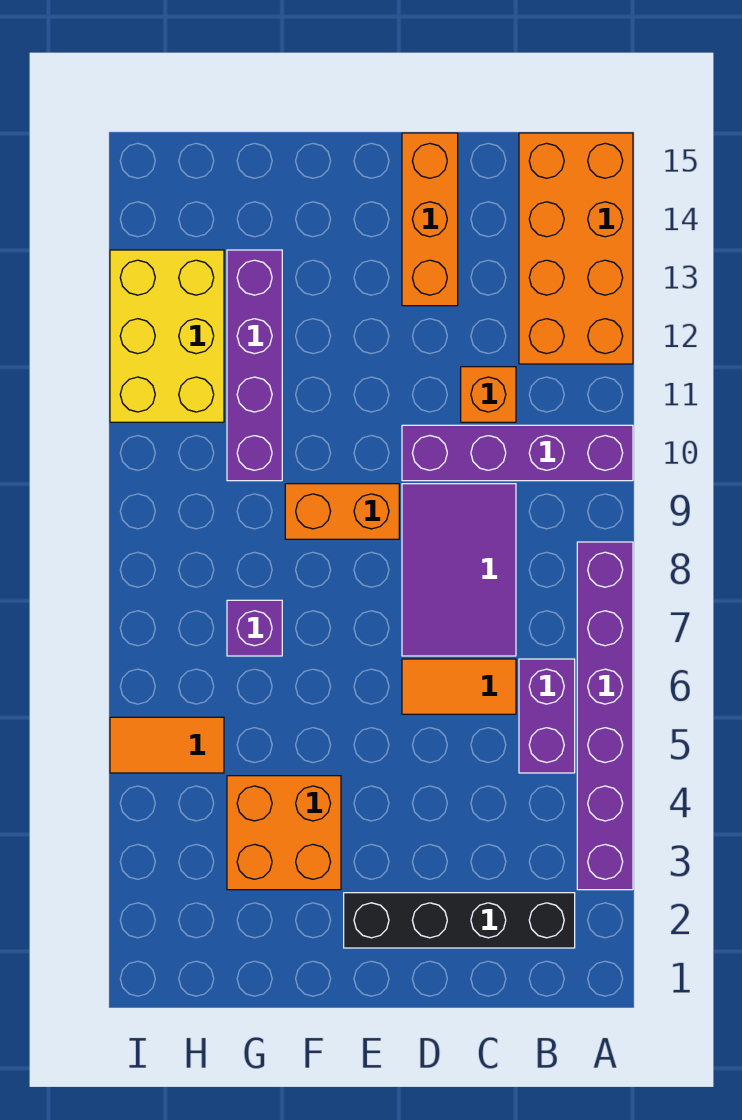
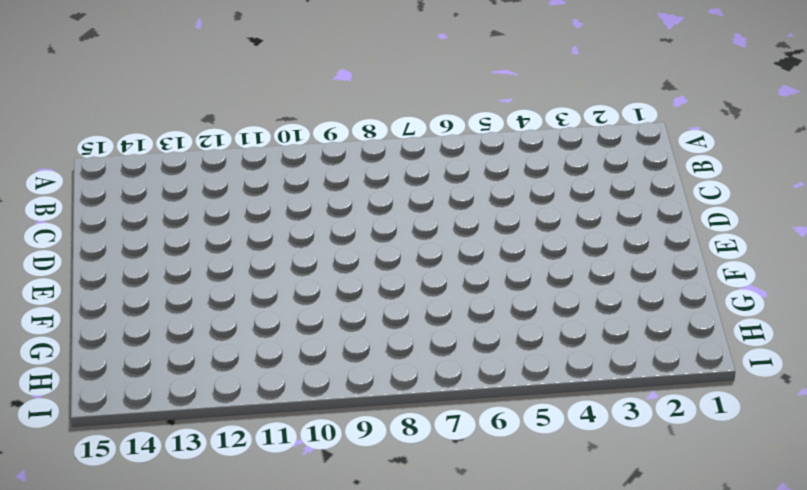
none -> purple brick A3:A8 level 1
none -> purple brick A10:D10 level 1
none -> orange brick A12:B15 level 1

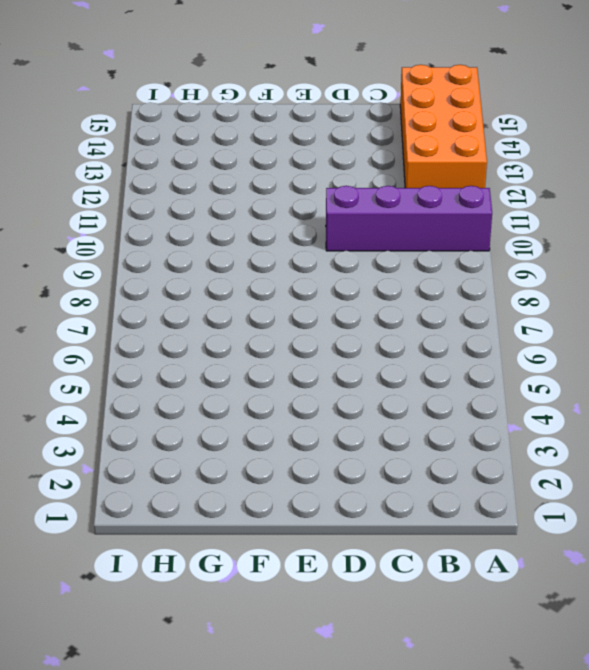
none -> purple brick A3:A8 level 1
none -> black brick B2:E2 level 1
none -> purple brick B5:B6 level 1

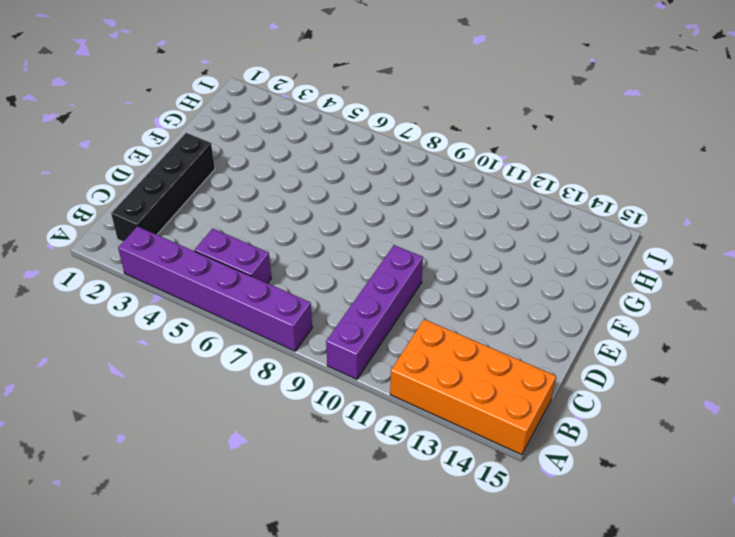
none -> orange tile C6:D6 level 1
none -> purple tile C7:D9 level 1
none -> orange brick C11 level 1

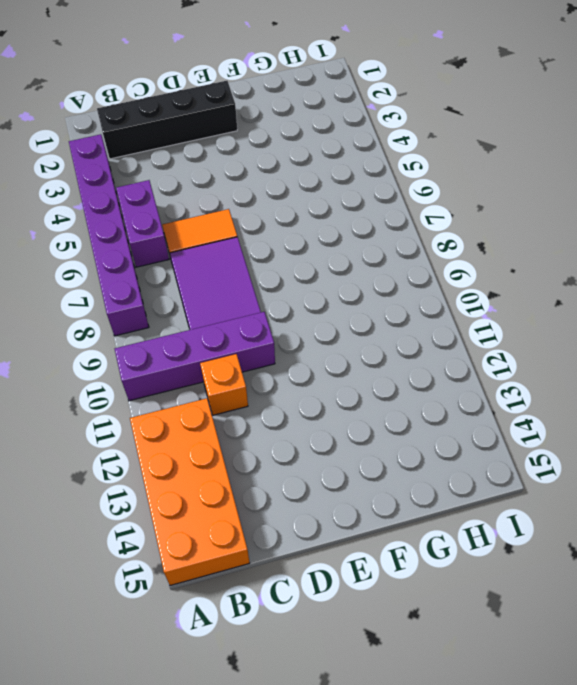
none -> orange brick D13:D15 level 1
none -> orange brick E9:F9 level 1
none -> orange brick F3:G4 level 1

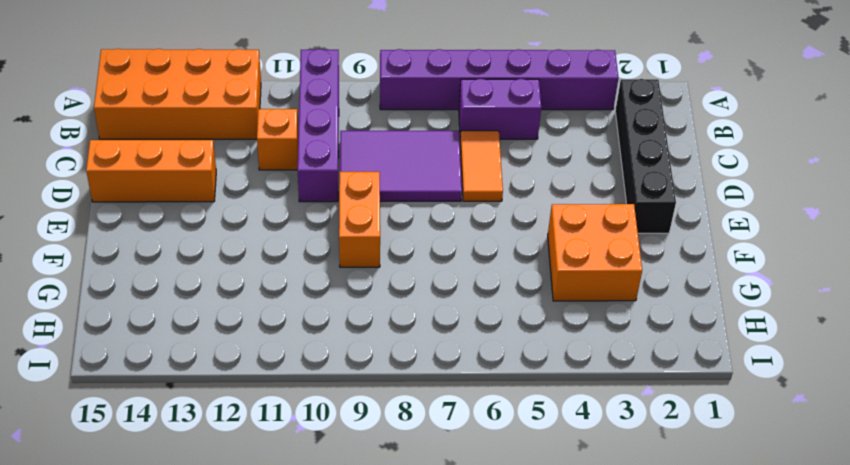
none -> purple brick G7 level 1
none -> purple brick G10:G13 level 1
none -> orange tile H5:I5 level 1

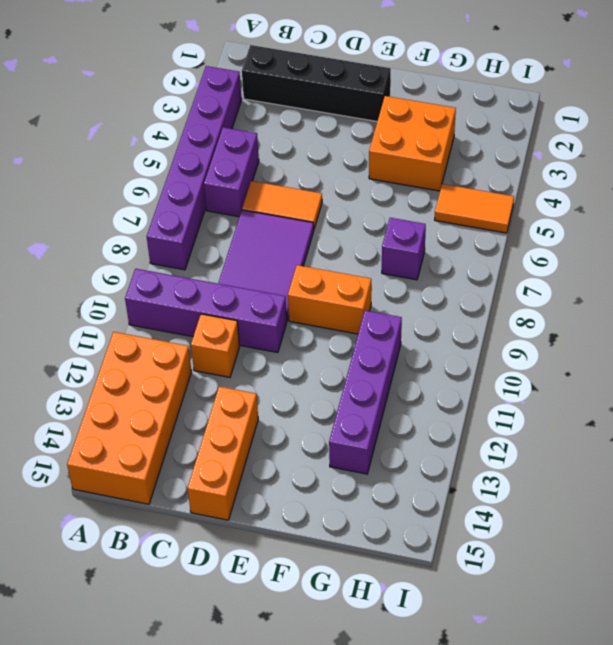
none -> yellow brick H11:I13 level 1

